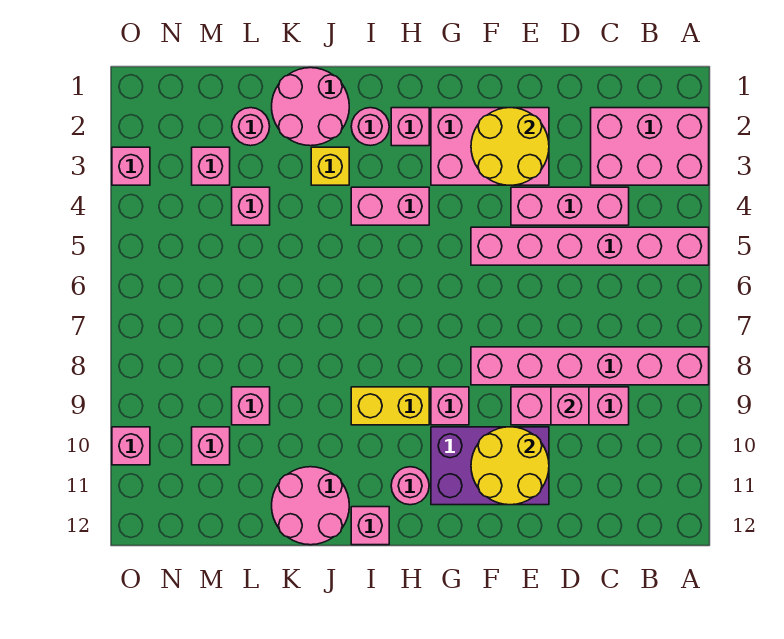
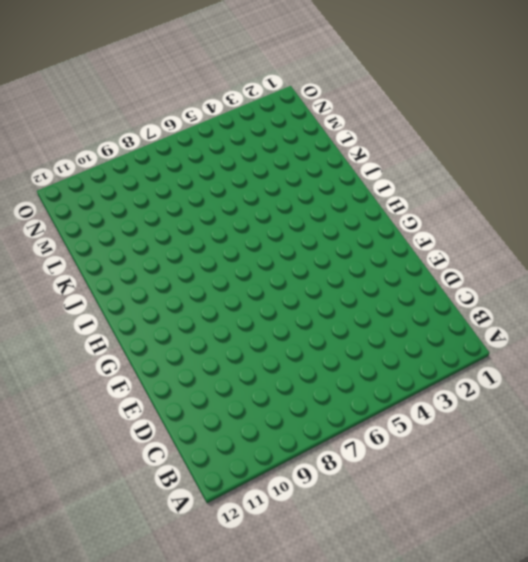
none -> pink brick A2:C3 level 1
none -> pink brick A5:F5 level 1
none -> pink brick A8:F8 level 1

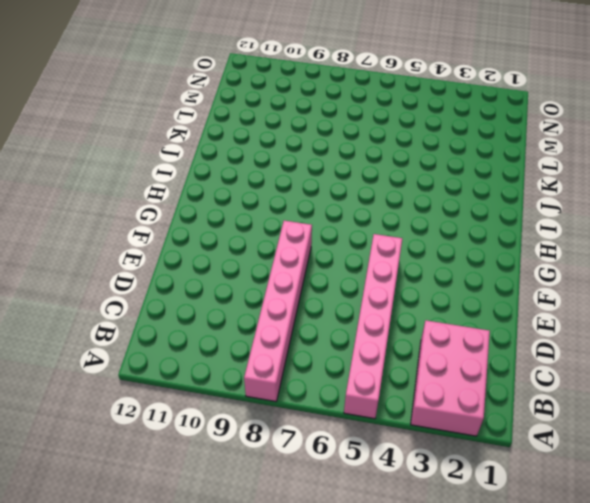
none -> pink brick C4:E4 level 1
none -> pink brick C9:E9 level 1
none -> pink brick E2:G3 level 1

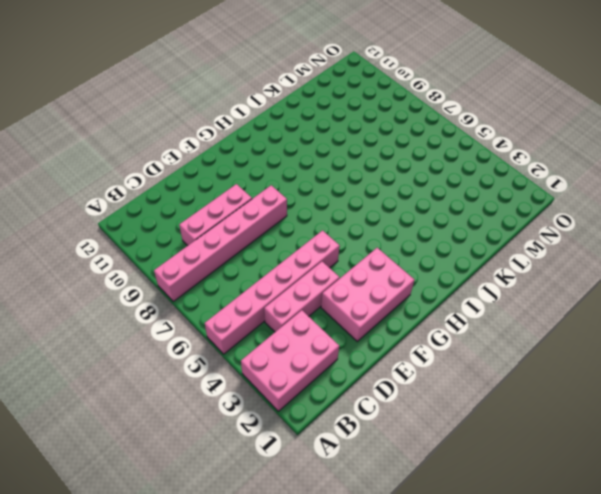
none -> purple brick E10:G11 level 1
none -> pink brick G9 level 1
none -> pink brick H2 level 1

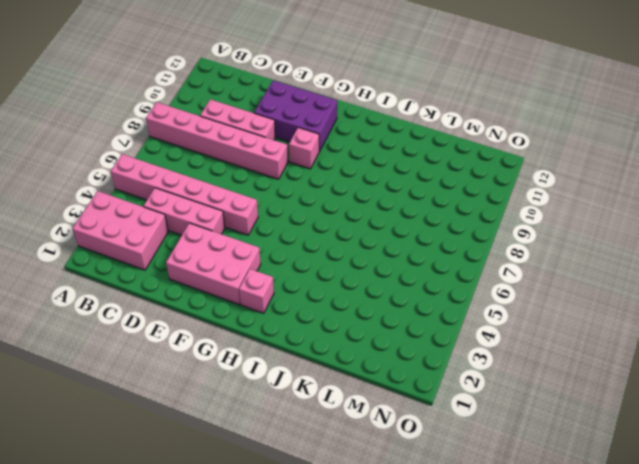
none -> pink brick H4:I4 level 1
none -> yellow brick H9:I9 level 1
none -> pink round brick H11 level 1

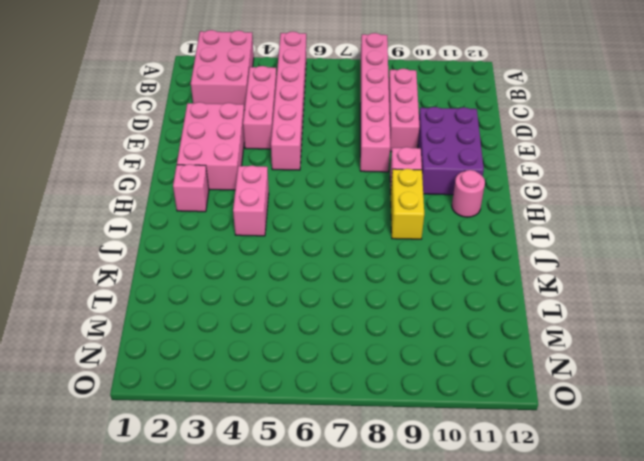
none -> pink round brick I2 level 1
none -> pink brick I12 level 1
none -> pink round brick J1:K2 level 1

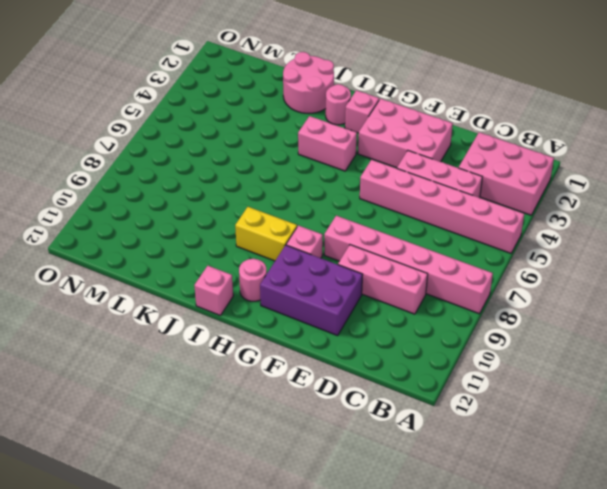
none -> yellow brick J3 level 1
none -> pink round brick J11:K12 level 1
none -> pink round brick L2 level 1

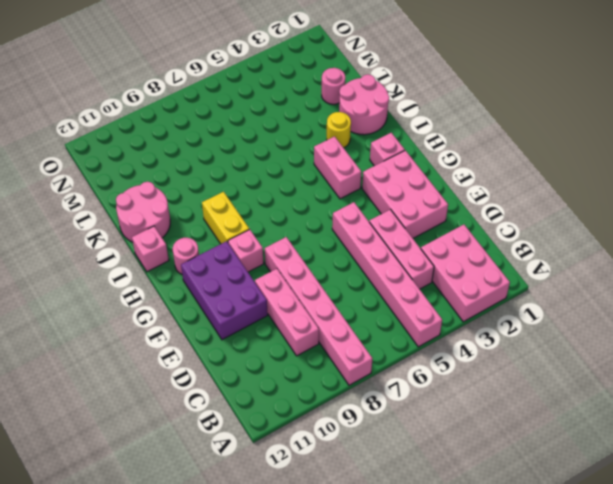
yellow round brick J3 level 1 -> yellow brick J3 level 1
none -> pink round brick I2 level 1
none -> pink brick L4 level 1
none -> pink brick L9 level 1

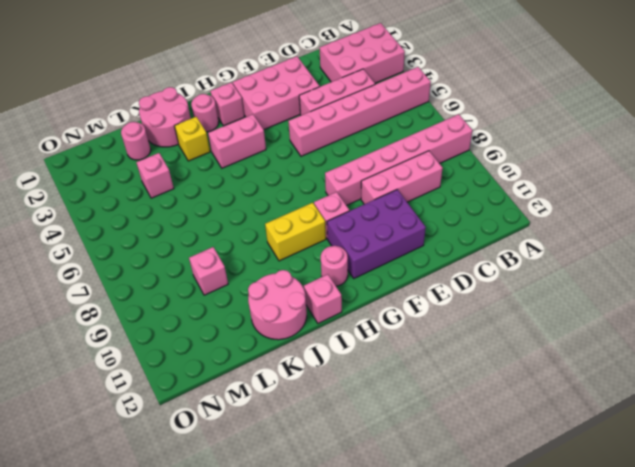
none -> pink brick M3 level 1
none -> pink brick M10 level 1
none -> pink brick O3 level 1

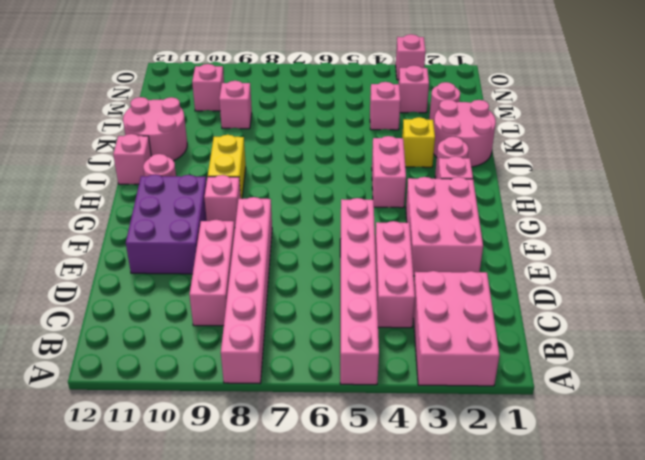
none -> pink brick O10 level 1
none -> pink brick D9 level 2
none -> yellow round brick E2:F3 level 2

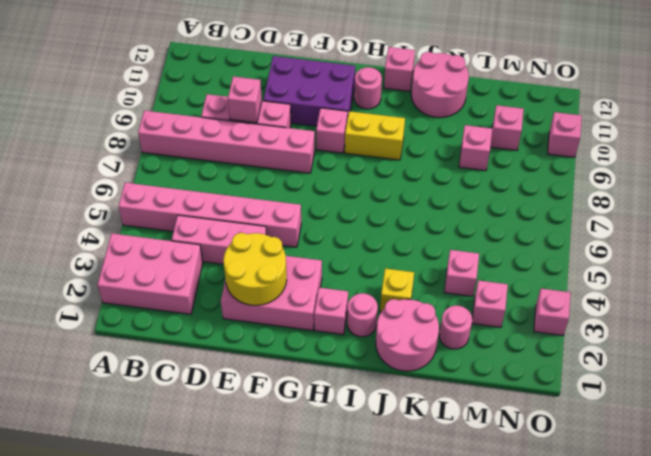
none -> pink brick H4:I4 level 1
none -> yellow round brick E10:F11 level 2

